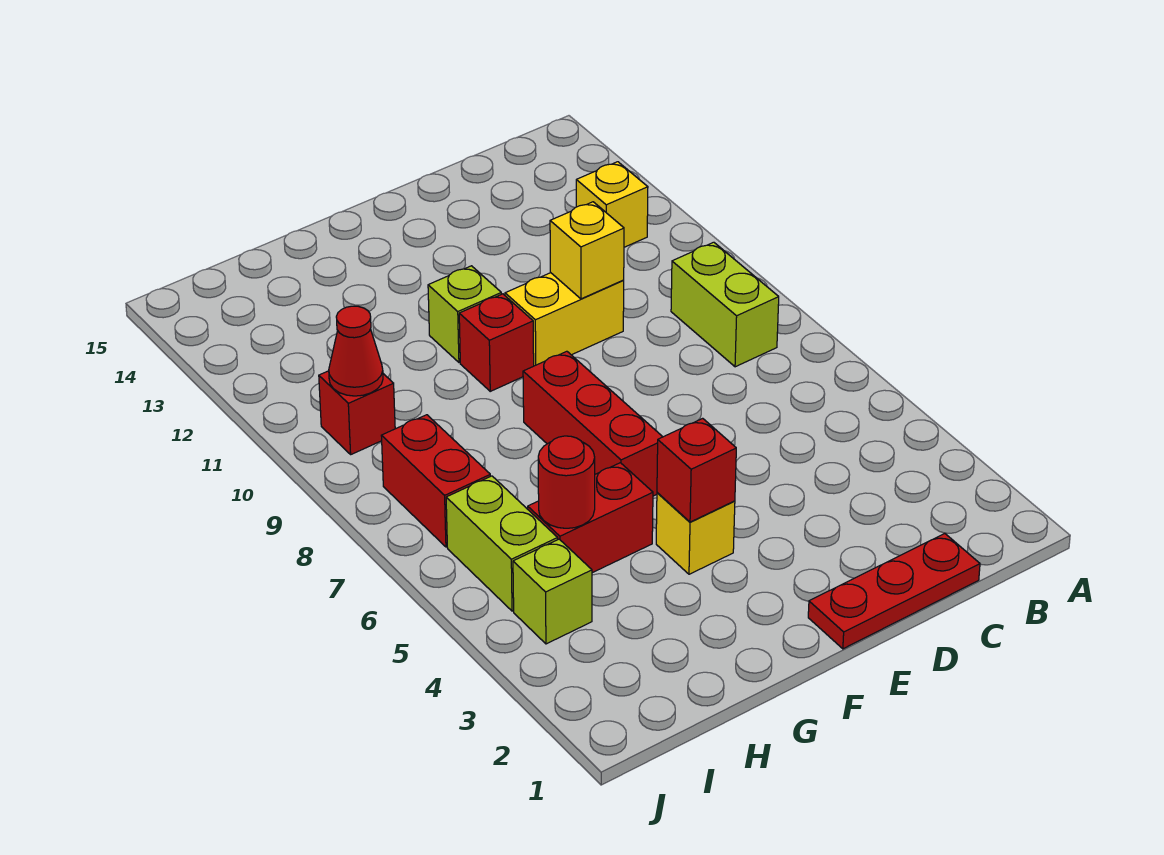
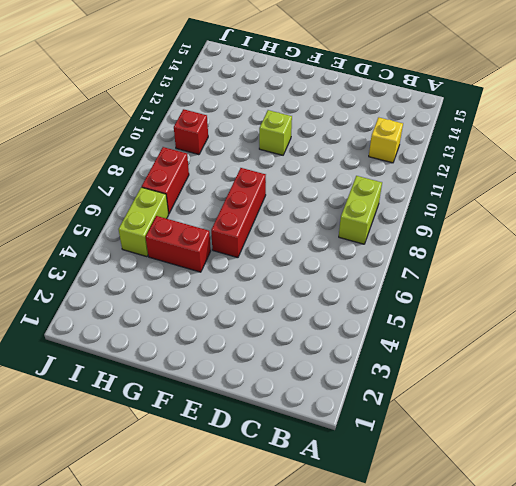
none -> red plate C1:E1 level 1
none -> yellow brick D10:E10 level 1
none -> yellow brick F4 level 1

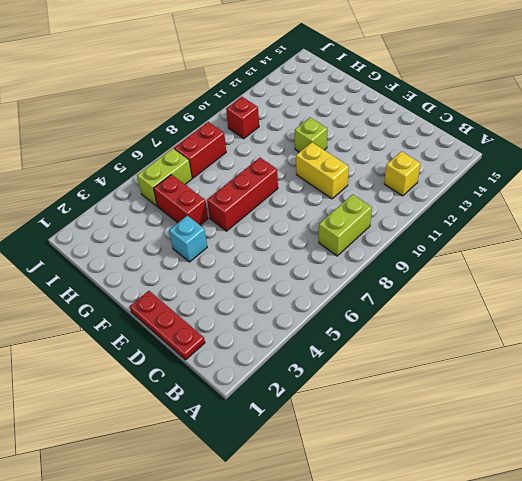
cyan brick F4 level 1 -> yellow brick F4 level 1
none -> red brick F10 level 1
none -> lime brick I4 level 1
none -> yellow brick D10 level 2

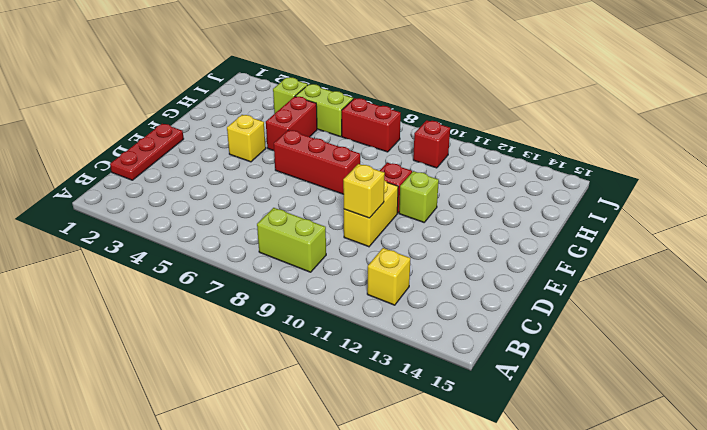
none -> red brick F4 level 2
none -> red round brick H5 level 2
none -> red cone I10 level 2

